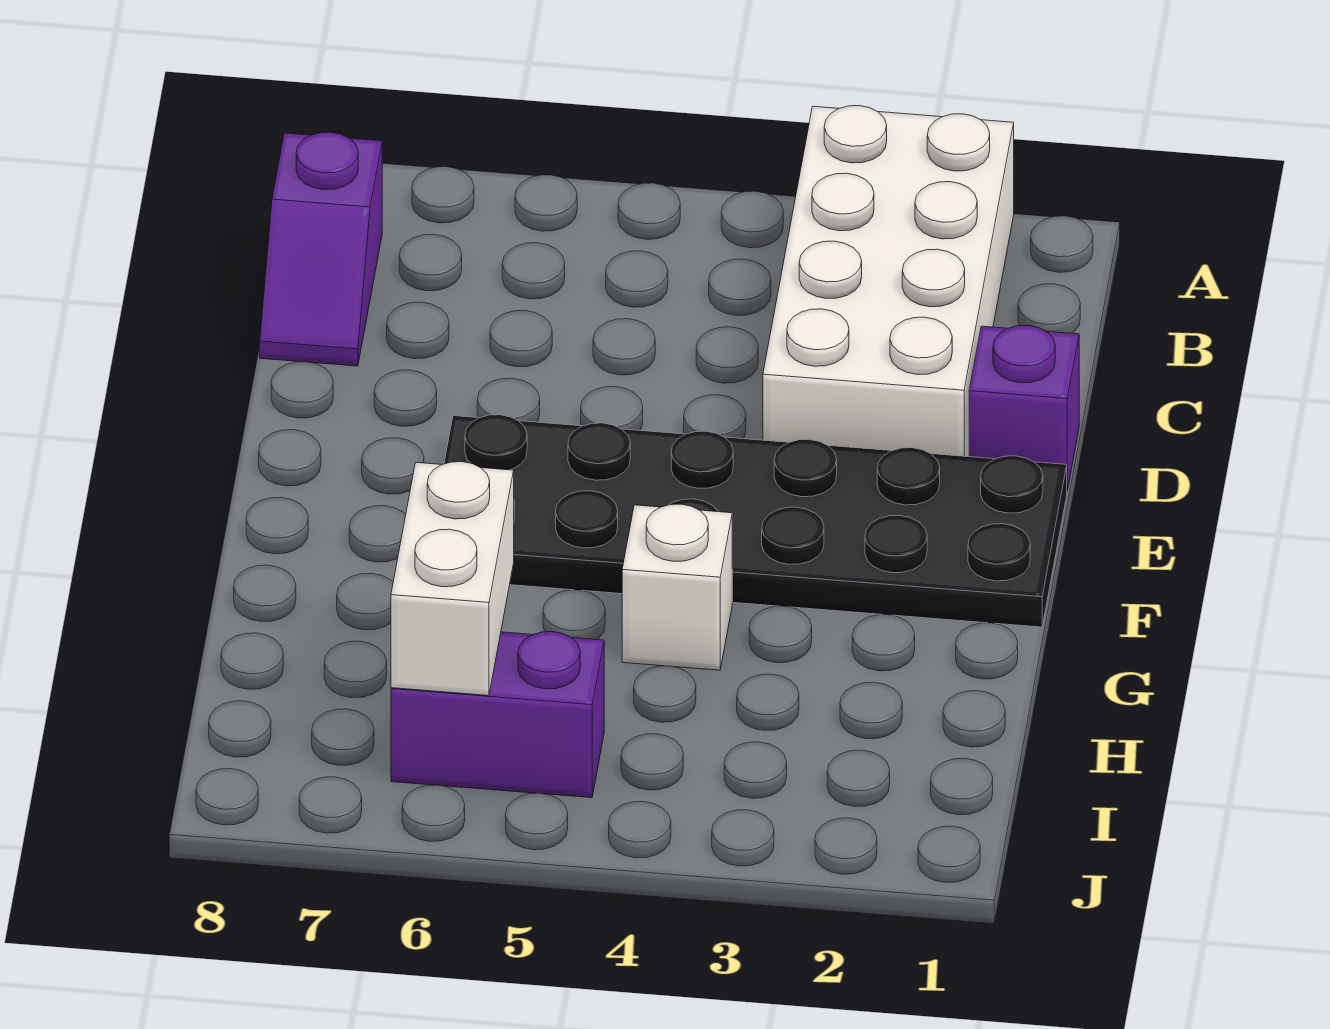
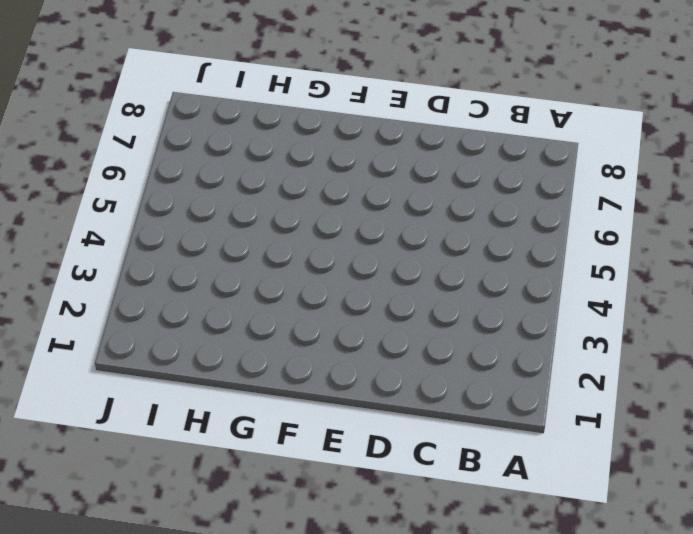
none -> white brick A2:D3 level 1
none -> purple slope B8:C8 level 1 top B

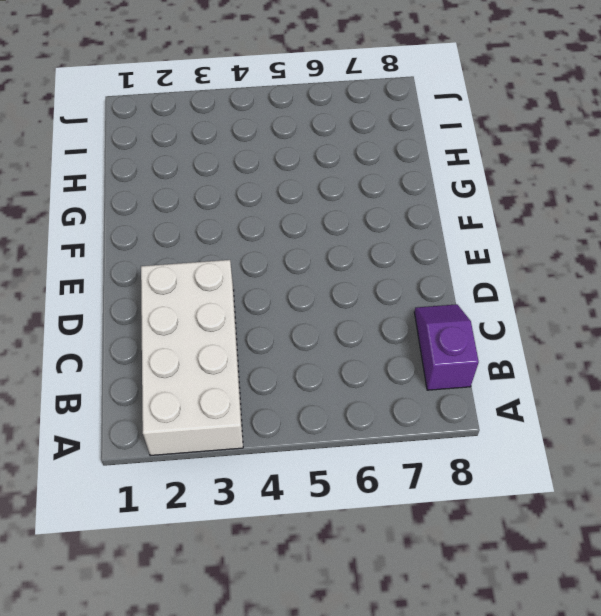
none -> purple brick D1 level 1
none -> black plate E1:F6 level 1

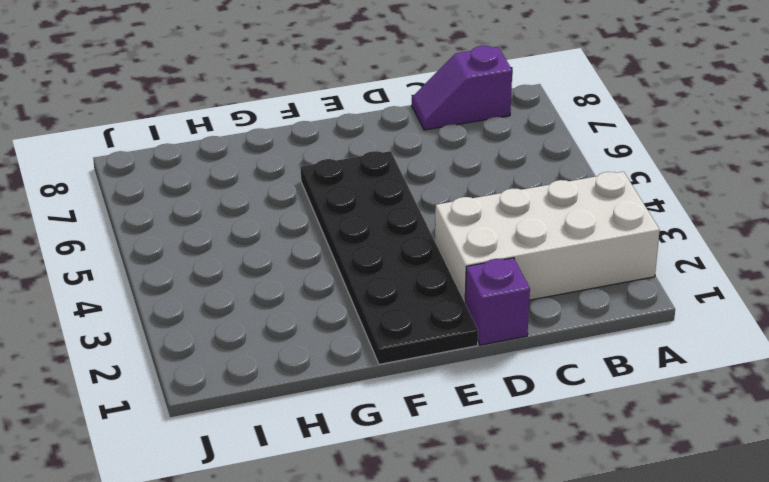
none -> white brick G4 level 1
none -> purple brick I5:I6 level 1

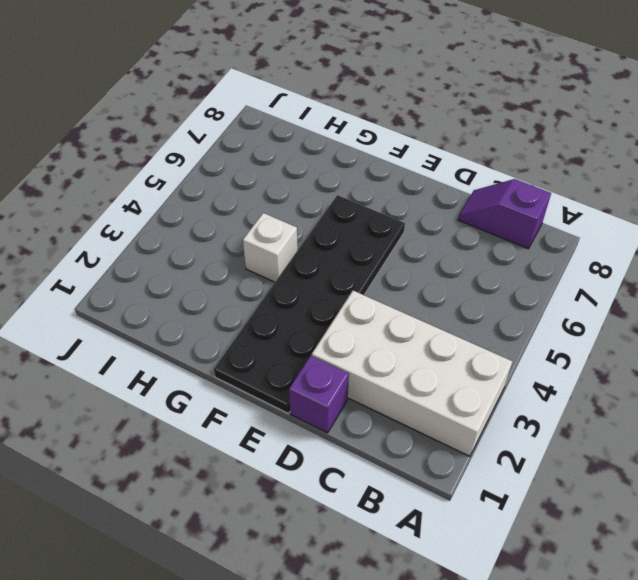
none -> purple brick I5:I6 level 1
none -> white brick H6:I6 level 2

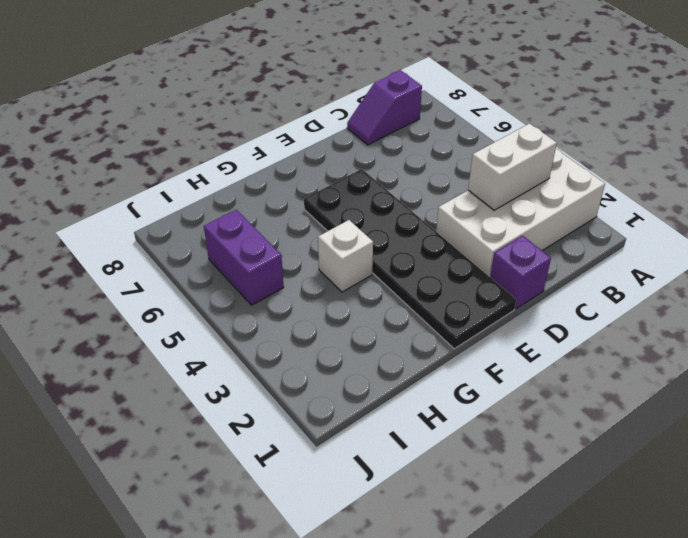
white brick B3:C3 level 2 -> white brick H6:I6 level 2

